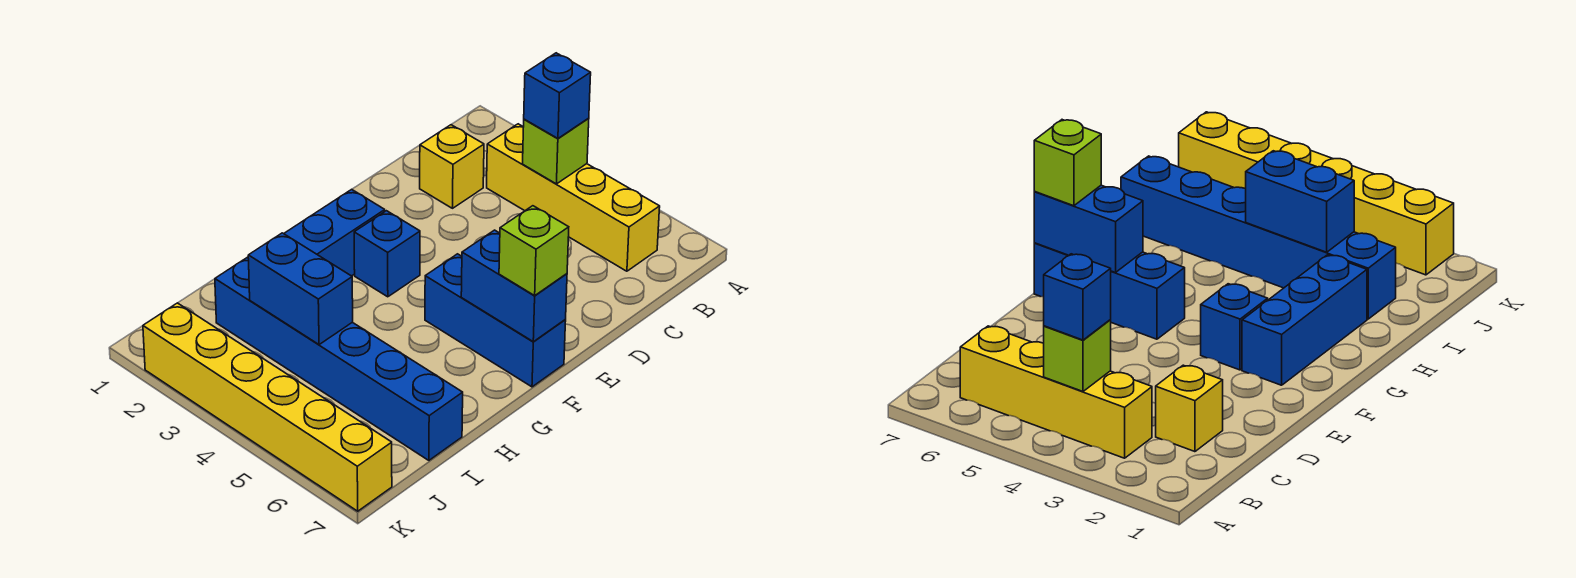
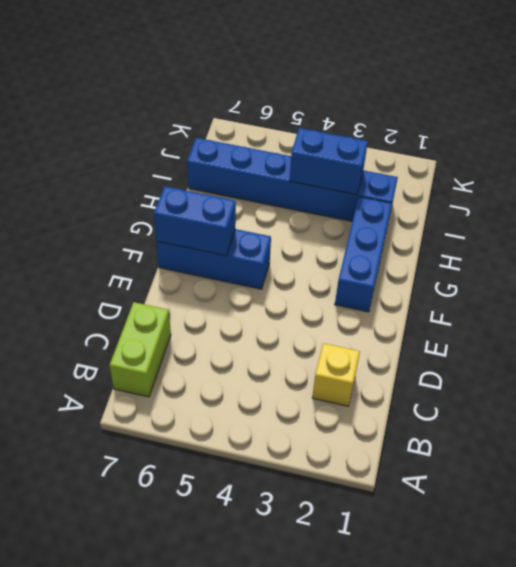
lime brick B7:C7 level 1 -> none
none -> yellow brick B3:B6 level 1
none -> blue brick F3 level 1
none -> yellow brick K2:K7 level 1

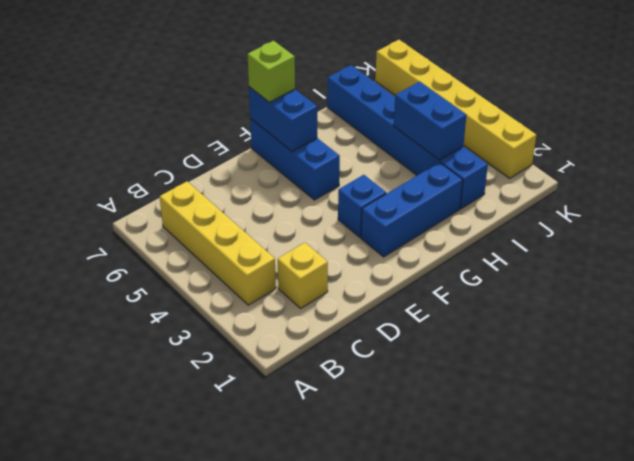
none -> lime brick B4 level 2
none -> blue brick B4 level 3

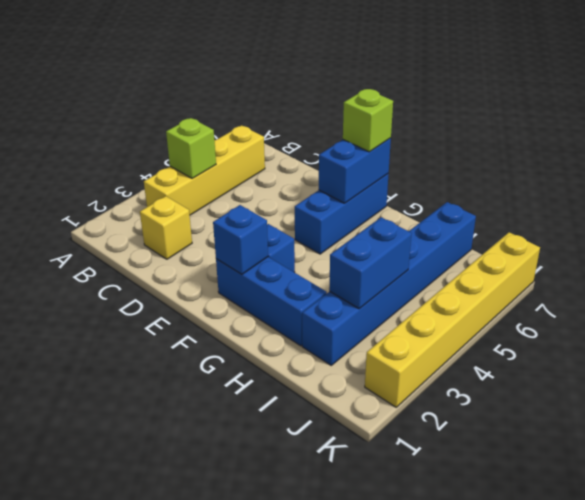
blue brick F2 level 2 -> blue brick B4 level 3

